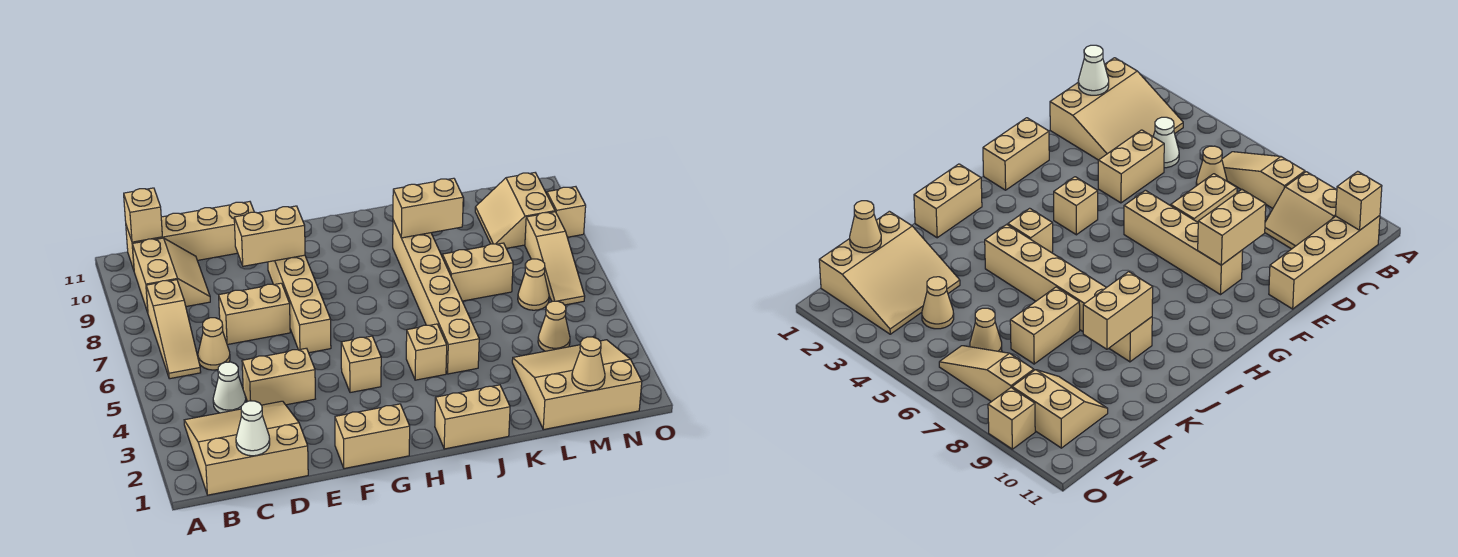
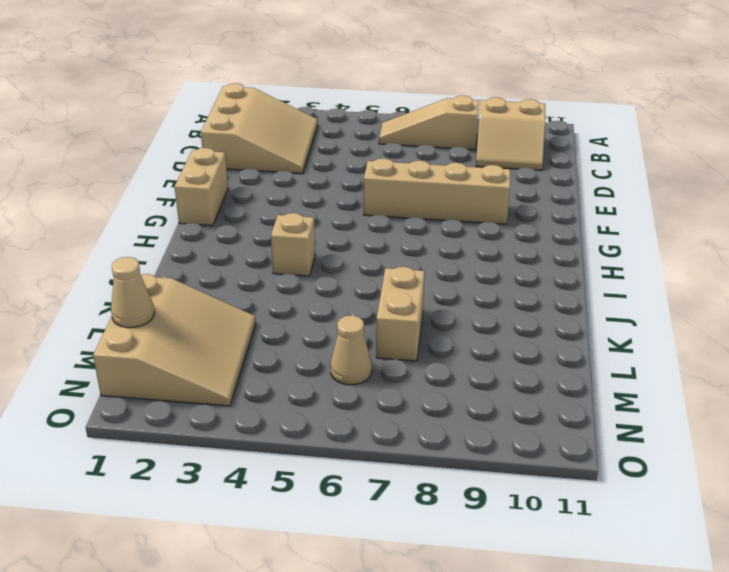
none -> tan brick B11:E11 level 1
none -> white cone C4 level 1
none -> tan cone C6 level 1

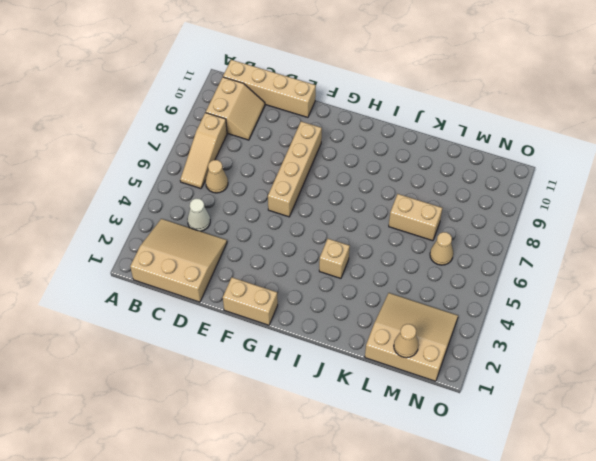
none -> tan brick D4:E4 level 1
none -> tan brick D7:E7 level 1
none -> tan brick G4 level 1

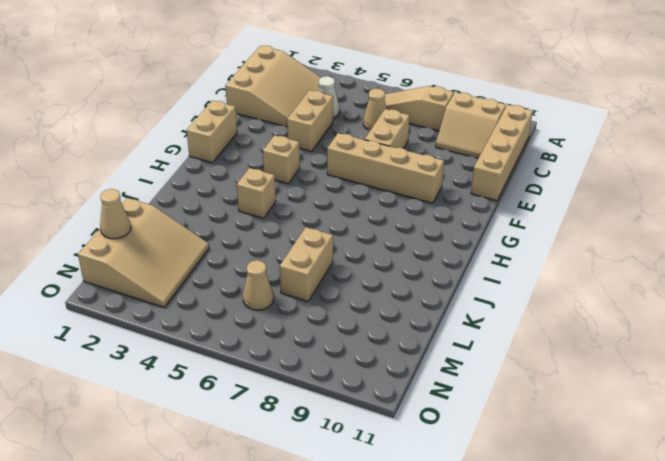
none -> tan brick I1:J1 level 1
none -> tan brick J4:J9 level 1
none -> tan cone M4 level 1

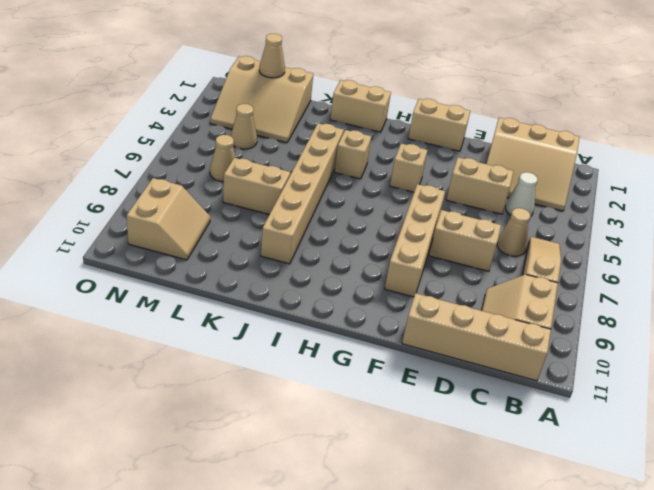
none -> tan slope N6:N8 level 1 top 8
none -> tan brick O9 level 1
none -> tan brick B11 level 2

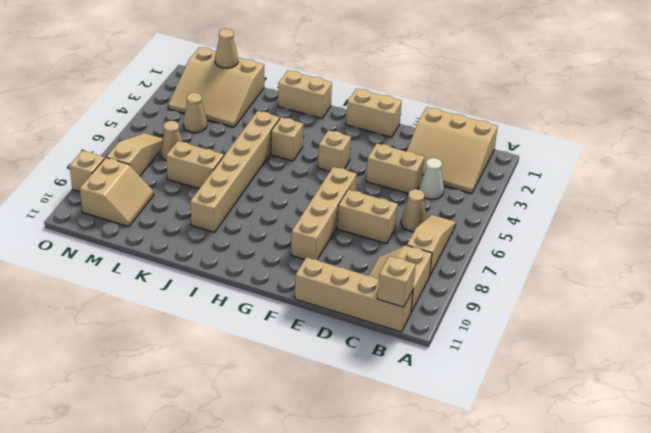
none -> white cone C1 level 2
none -> tan brick E9:F9 level 2
none -> tan brick J9:K9 level 2

